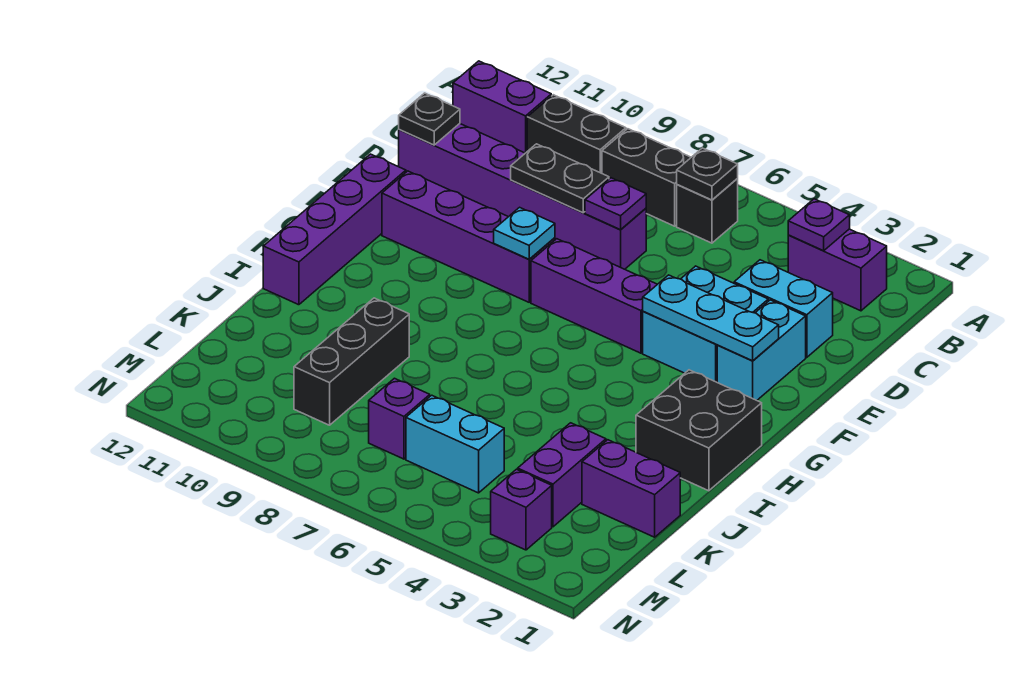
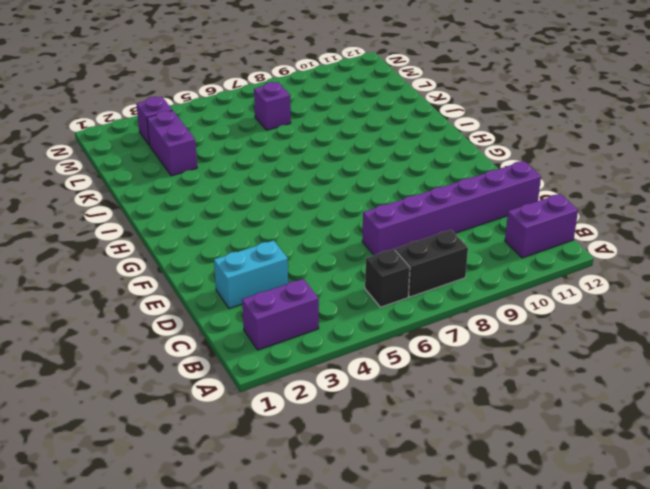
none -> black brick B9:B10 level 1
none -> cyan brick E2:F2 level 1
none -> cyan brick E3:F4 level 1

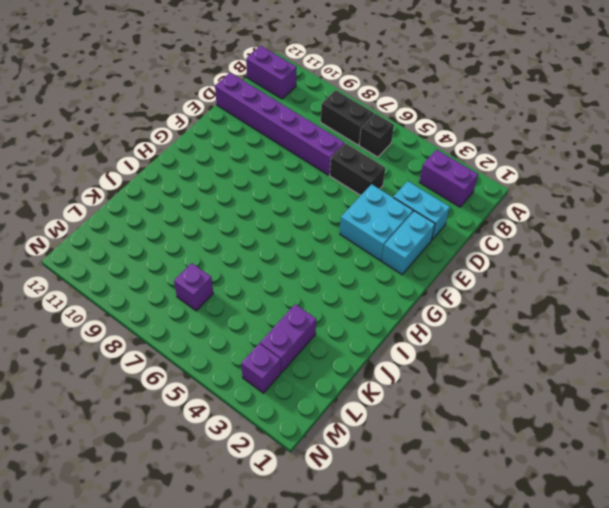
black brick D5:D6 level 1 -> black brick B9:B10 level 1
none -> purple brick F5:F7 level 1
none -> purple brick F8:F11 level 1
none -> purple brick F12:I12 level 1

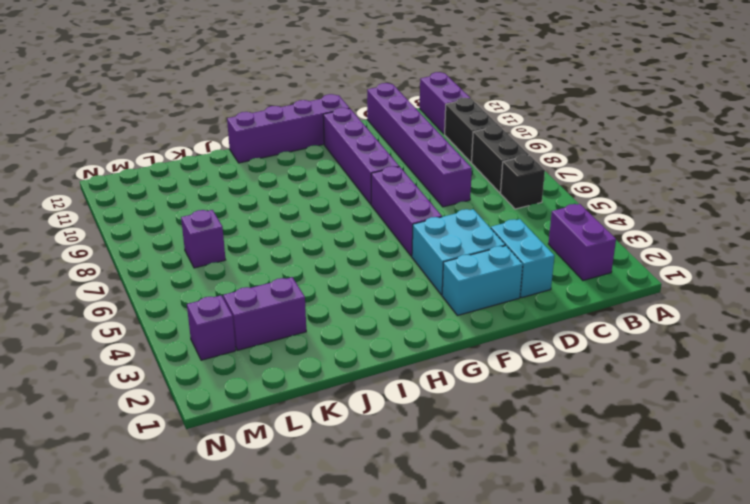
none -> black brick H1:I2 level 1
none -> black brick J9:L9 level 1
none -> purple brick K1:K2 level 1

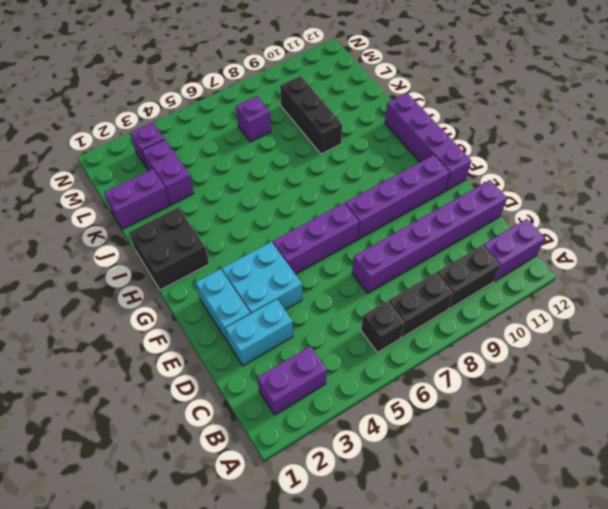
none -> cyan brick L5:L6 level 1
none -> purple plate B3 level 2
none -> black plate B6 level 2

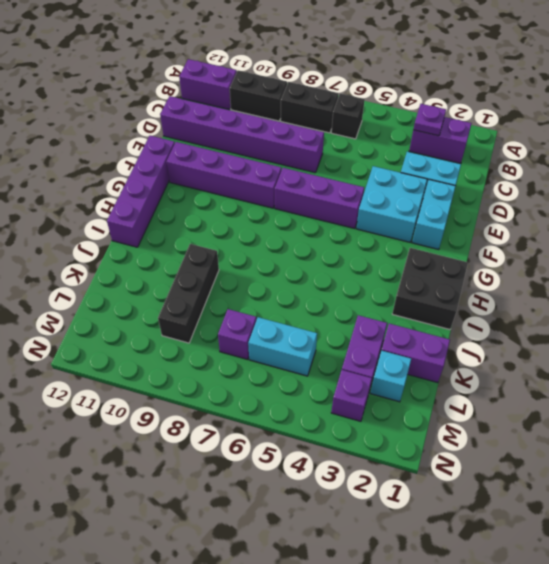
cyan brick L2 level 1 -> none
none -> black plate B6 level 2
none -> purple plate D7 level 2
none -> black plate D8:D9 level 2

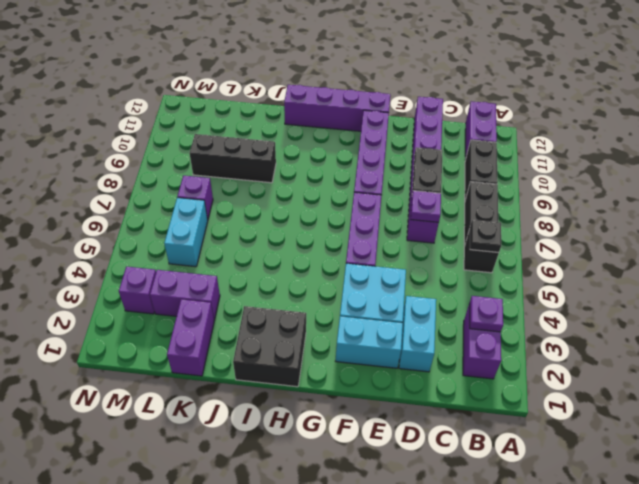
none -> black plate D12 level 2
none -> cyan plate F2:F4 level 2
none -> cyan plate F8 level 2

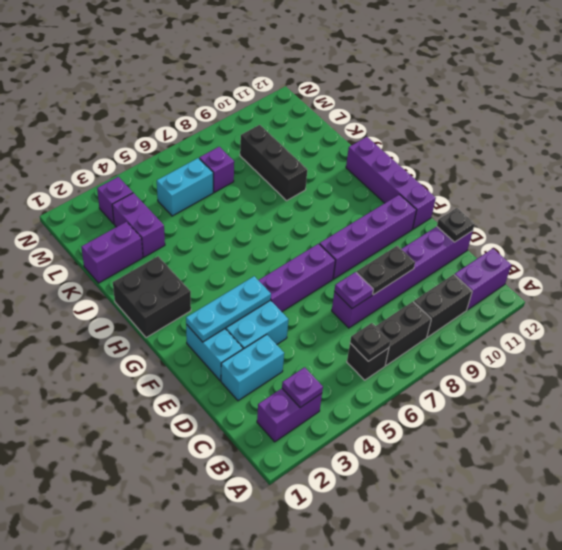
none -> cyan plate F8 level 2

